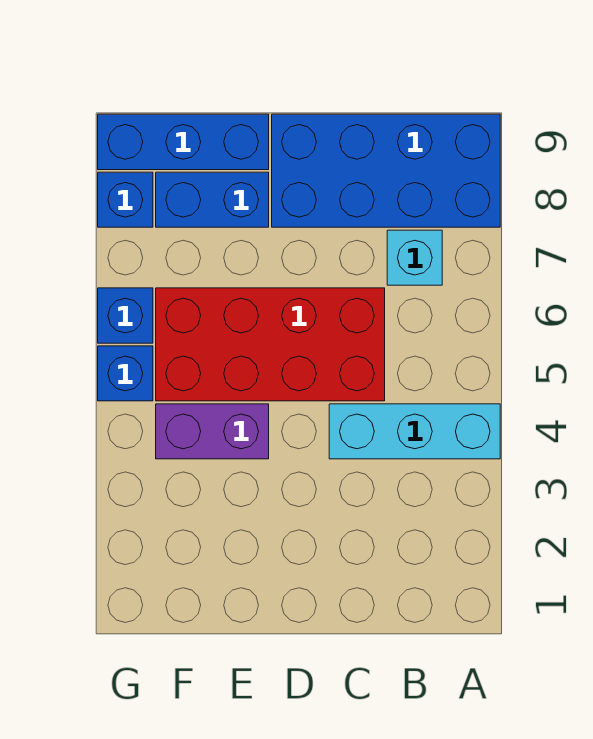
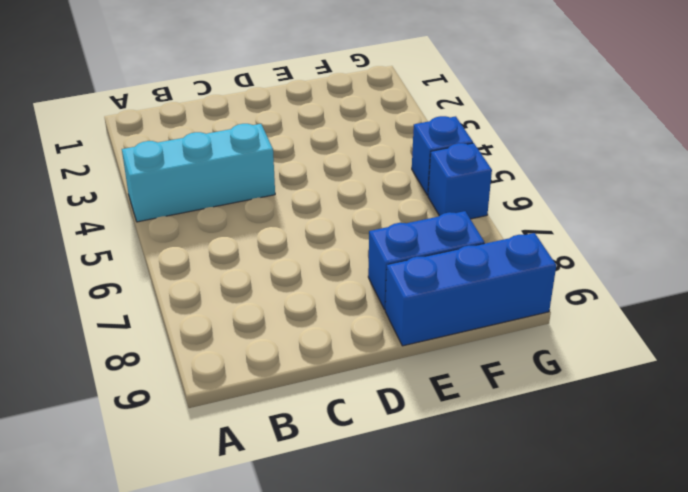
none -> blue brick A8:D9 level 1
none -> cyan brick B7 level 1

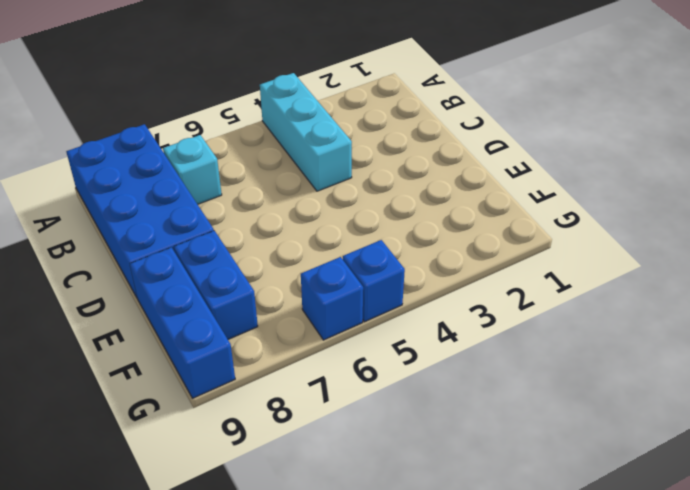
none -> red brick C5:F6 level 1
none -> purple brick E4:F4 level 1

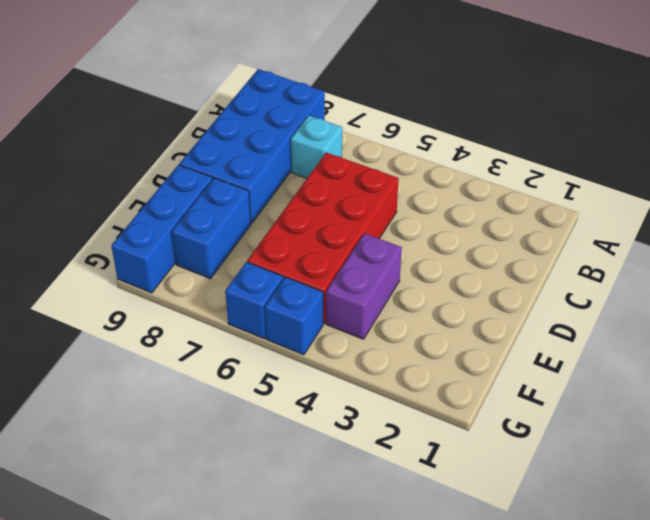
none -> cyan brick A4:C4 level 1
none -> blue brick G8 level 1

